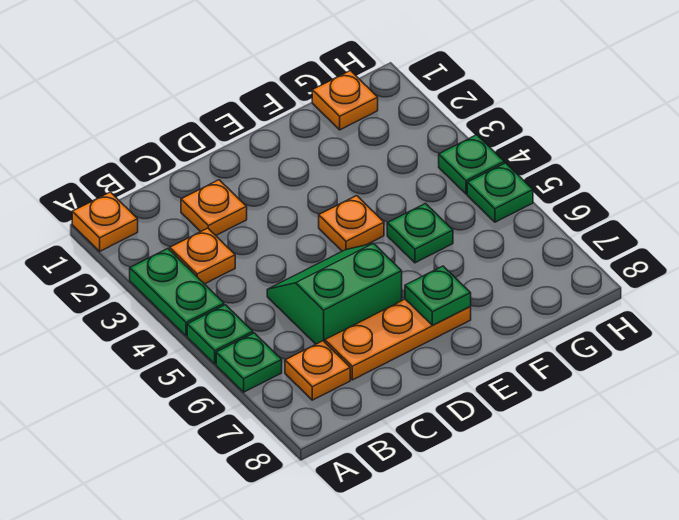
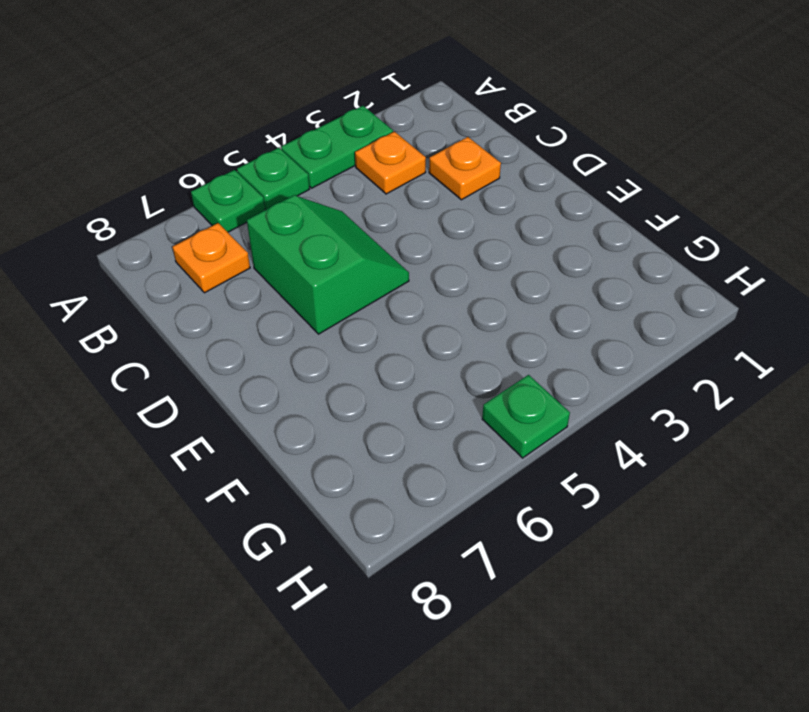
none -> orange plate A1 level 1
none -> orange plate C7:E7 level 1
none -> orange plate E4 level 1

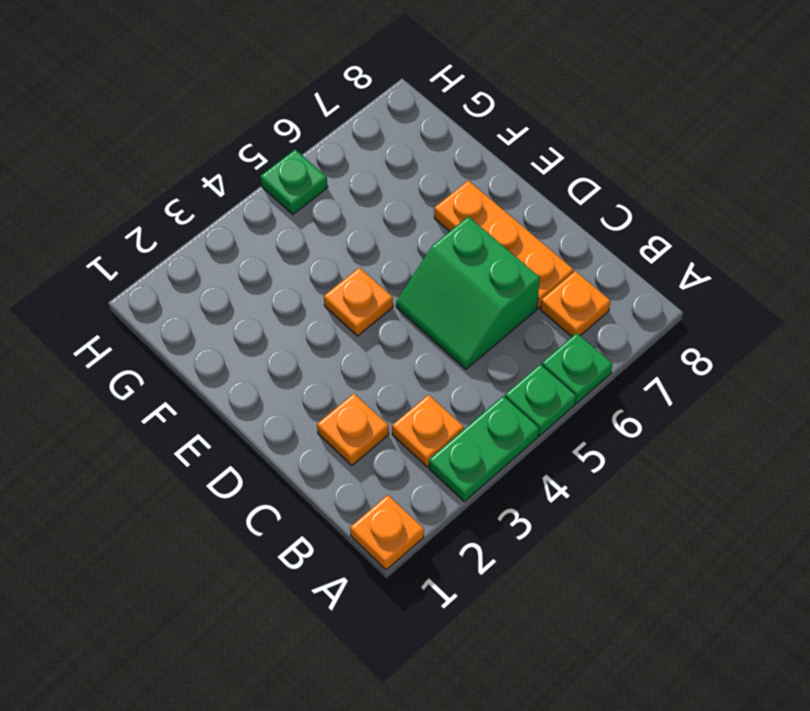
none -> green plate F5 level 1
none -> orange plate G1 level 1
none -> green plate H4 level 1

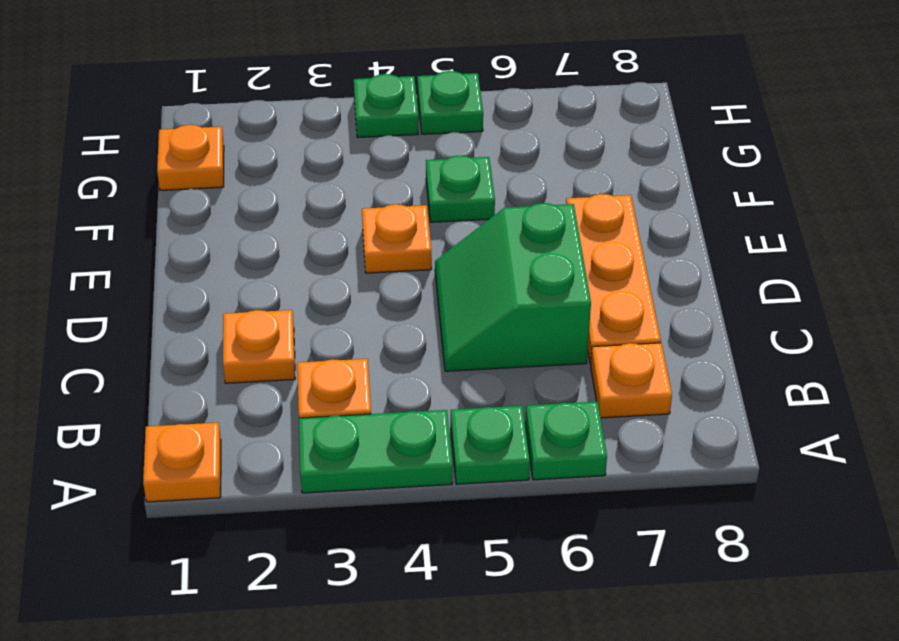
none -> green plate E7 level 2

